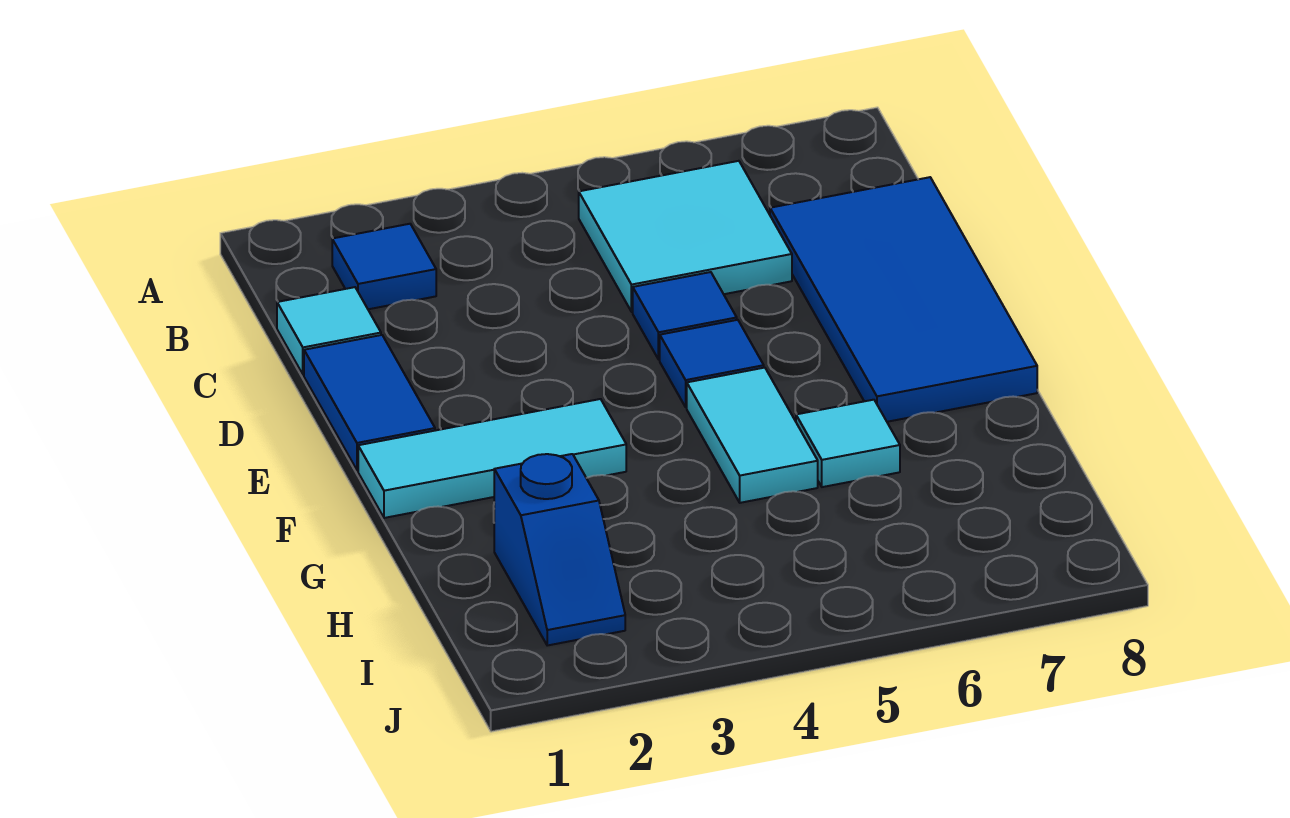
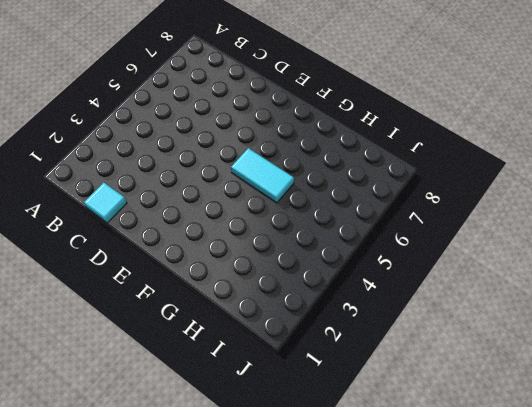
none -> blue tile B2 level 1
none -> cyan tile B5:C6 level 1

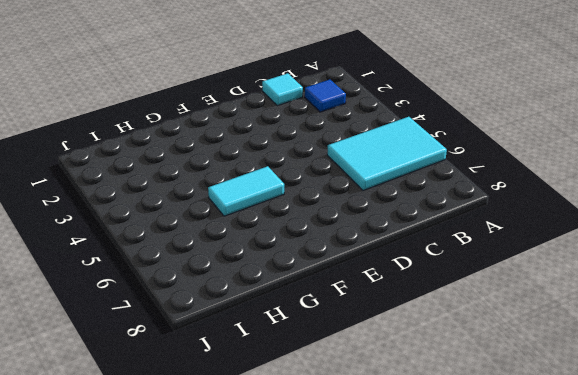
cyan tile A5:C6 level 1 -> cyan tile B5:C6 level 1
none -> blue tile C7:F8 level 1
none -> blue tile D1:E1 level 1

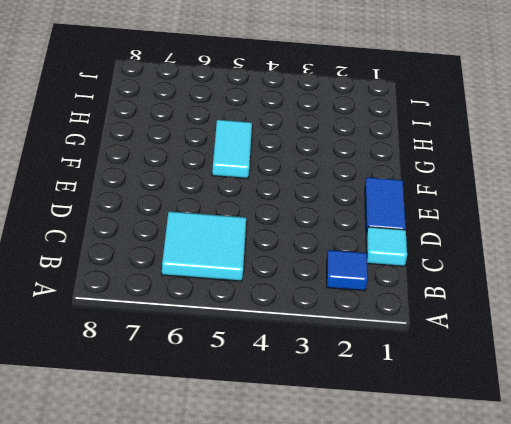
none -> blue tile C7:F8 level 1
none -> blue tile D5 level 1

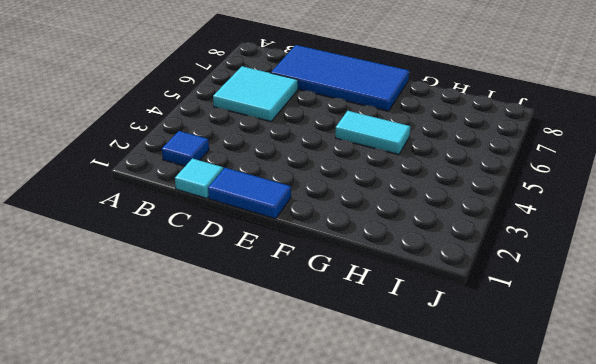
none -> blue tile D5 level 1
none -> blue tile E5 level 1

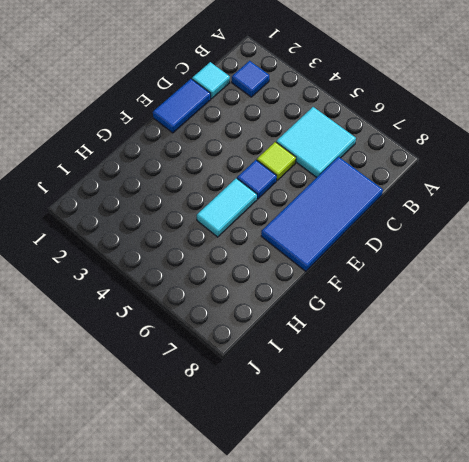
lime tile D5 level 1 -> blue tile D5 level 1
none -> cyan tile F1:F3 level 1
none -> cyan tile G6 level 1

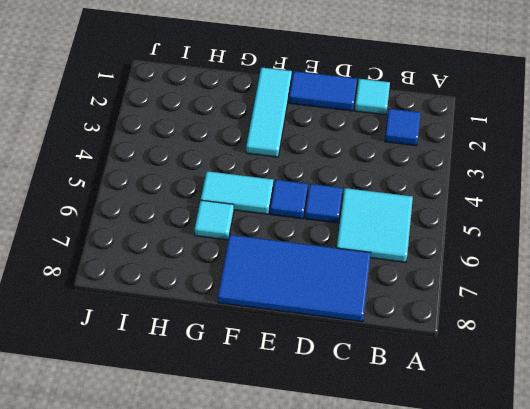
none -> blue slope H2:I2 level 1 top H

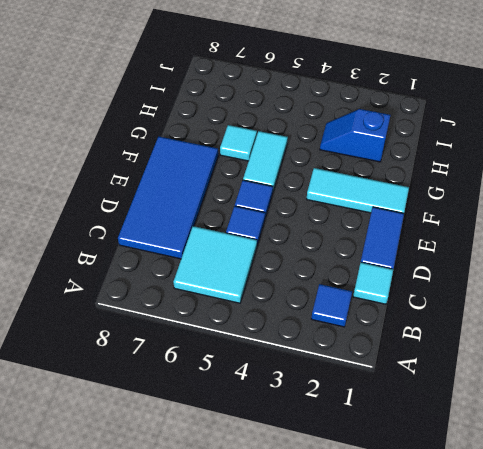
blue slope H2:H3 level 1 top 2 -> blue slope H2:I2 level 1 top H

